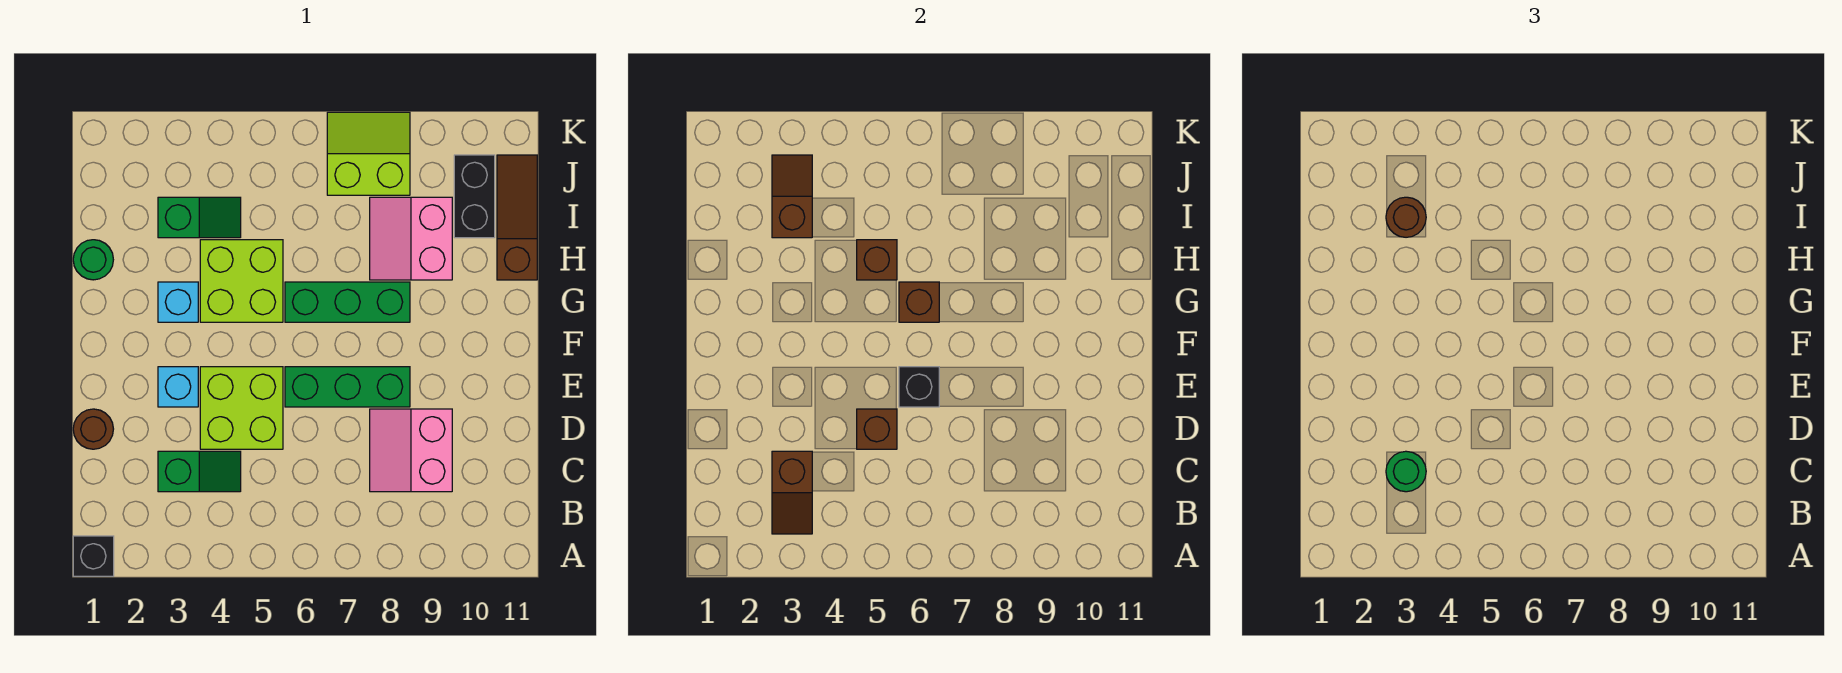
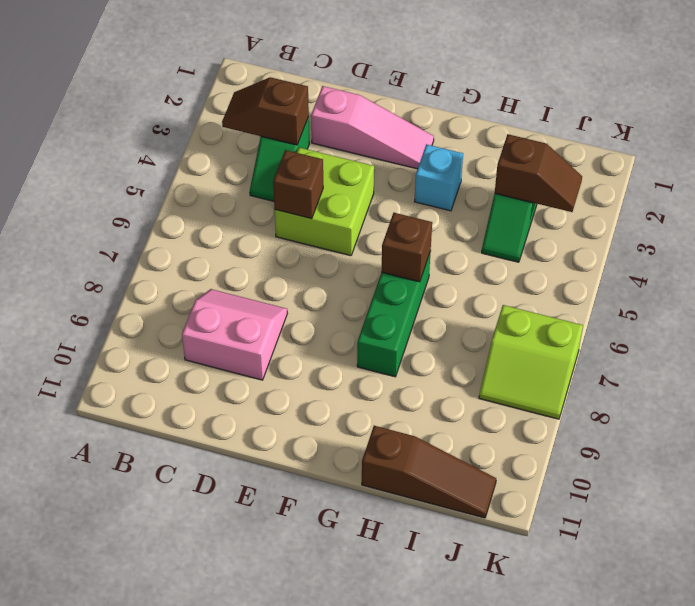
pink slope D2:F2 level 1 top D -> none
lime slope J7:K8 level 1 top 7 -> lime slope J7:K8 level 1 top J
none -> black brick A1 level 1
none -> brown round brick D1 level 1
none -> cyan brick E3 level 1

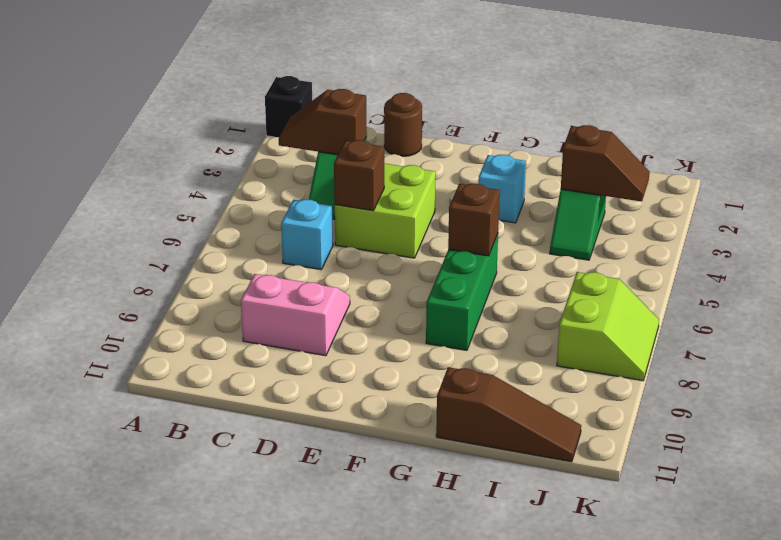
cyan brick C6 level 1 -> cyan brick E3 level 1
none -> green brick E6:E8 level 1
none -> lime brick G4:H5 level 1
none -> green round brick H1 level 1

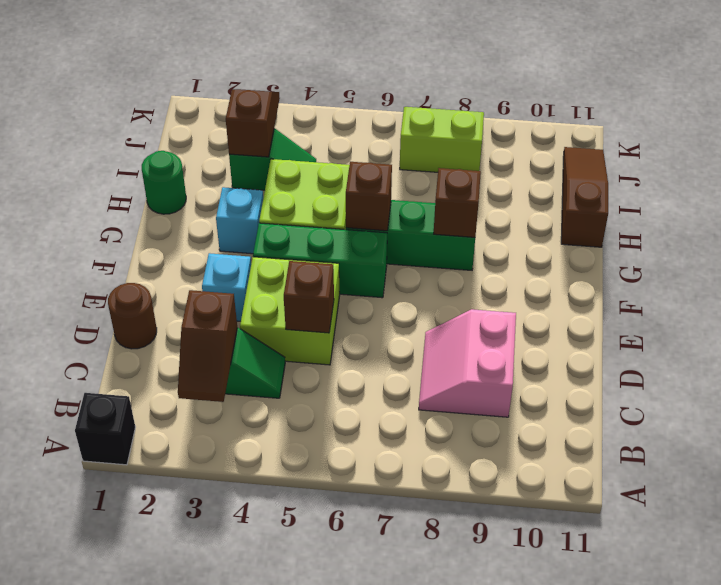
green brick F4:F6 level 1 -> green brick E6:E8 level 1
brown brick G8 level 2 -> brown brick H5 level 2
none -> pink slope H8:I9 level 1 top 9
none -> black brick I10:J10 level 1
none -> black brick E6 level 2

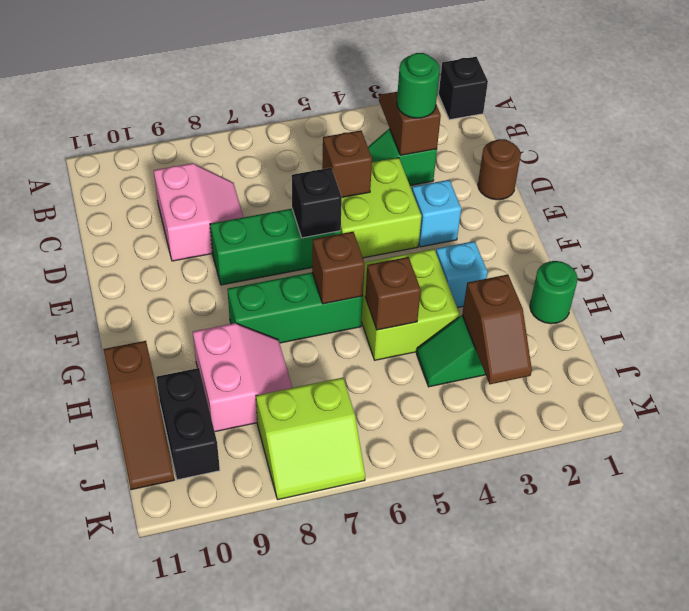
none -> brown round brick I3 level 3

